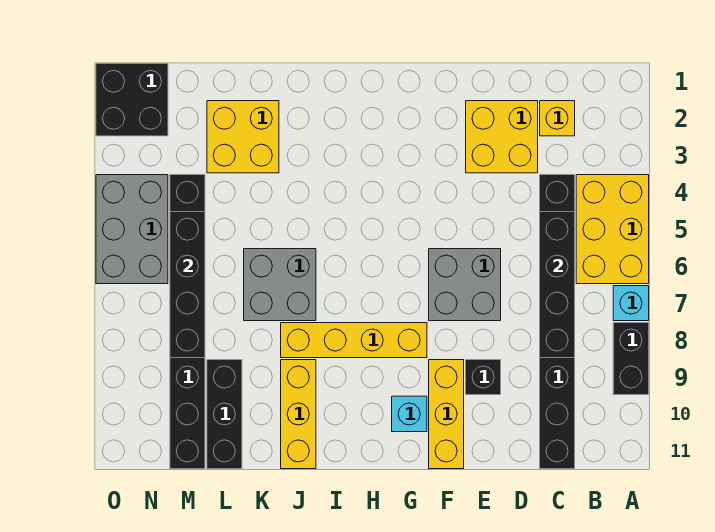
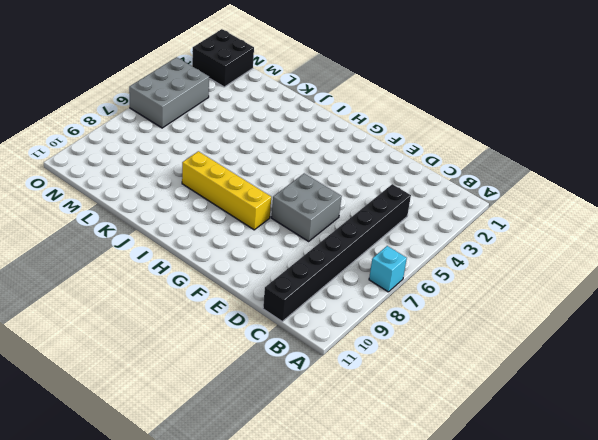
none -> yellow brick A4:B6 level 1
none -> black brick A8:A9 level 1
none -> yellow brick C2 level 1

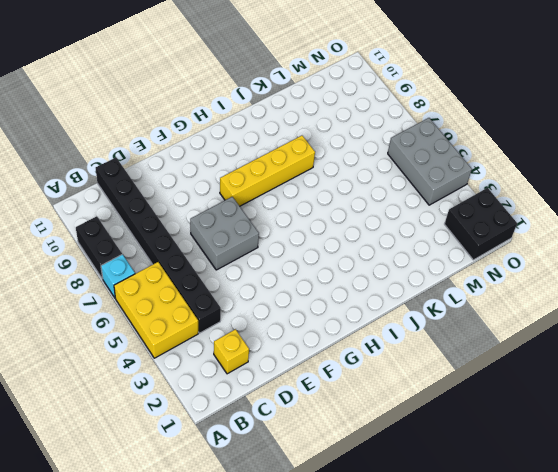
none -> yellow brick D2:E3 level 1
none -> black brick E9 level 1
none -> yellow brick F9:F11 level 1

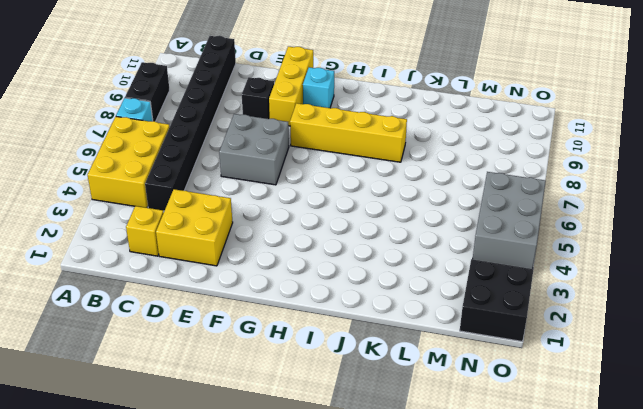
none -> grey brick J6:K7 level 1
none -> yellow brick J9:J11 level 1
none -> yellow brick K2:L3 level 1

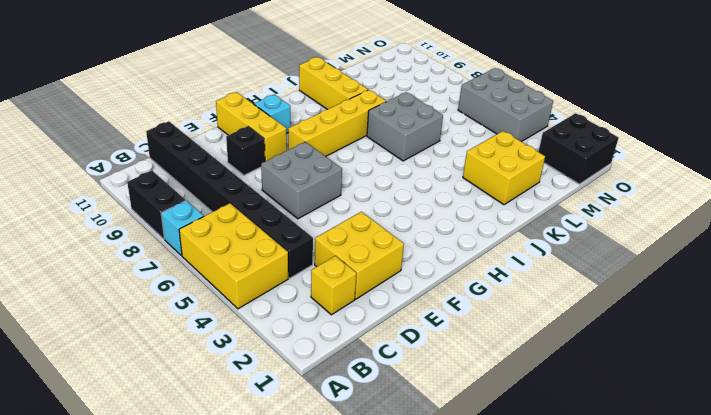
none -> black brick L9:L11 level 1
none -> black brick M4:M11 level 1
none -> black brick C5:C8 level 2

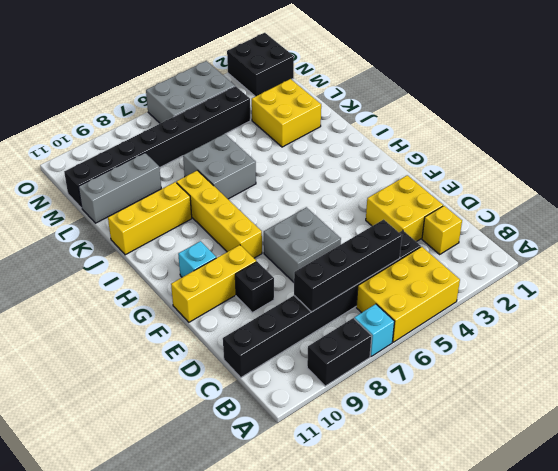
grey brick L9:L11 level 1 -> black brick L9:L11 level 1
none -> black brick M5:M8 level 2

